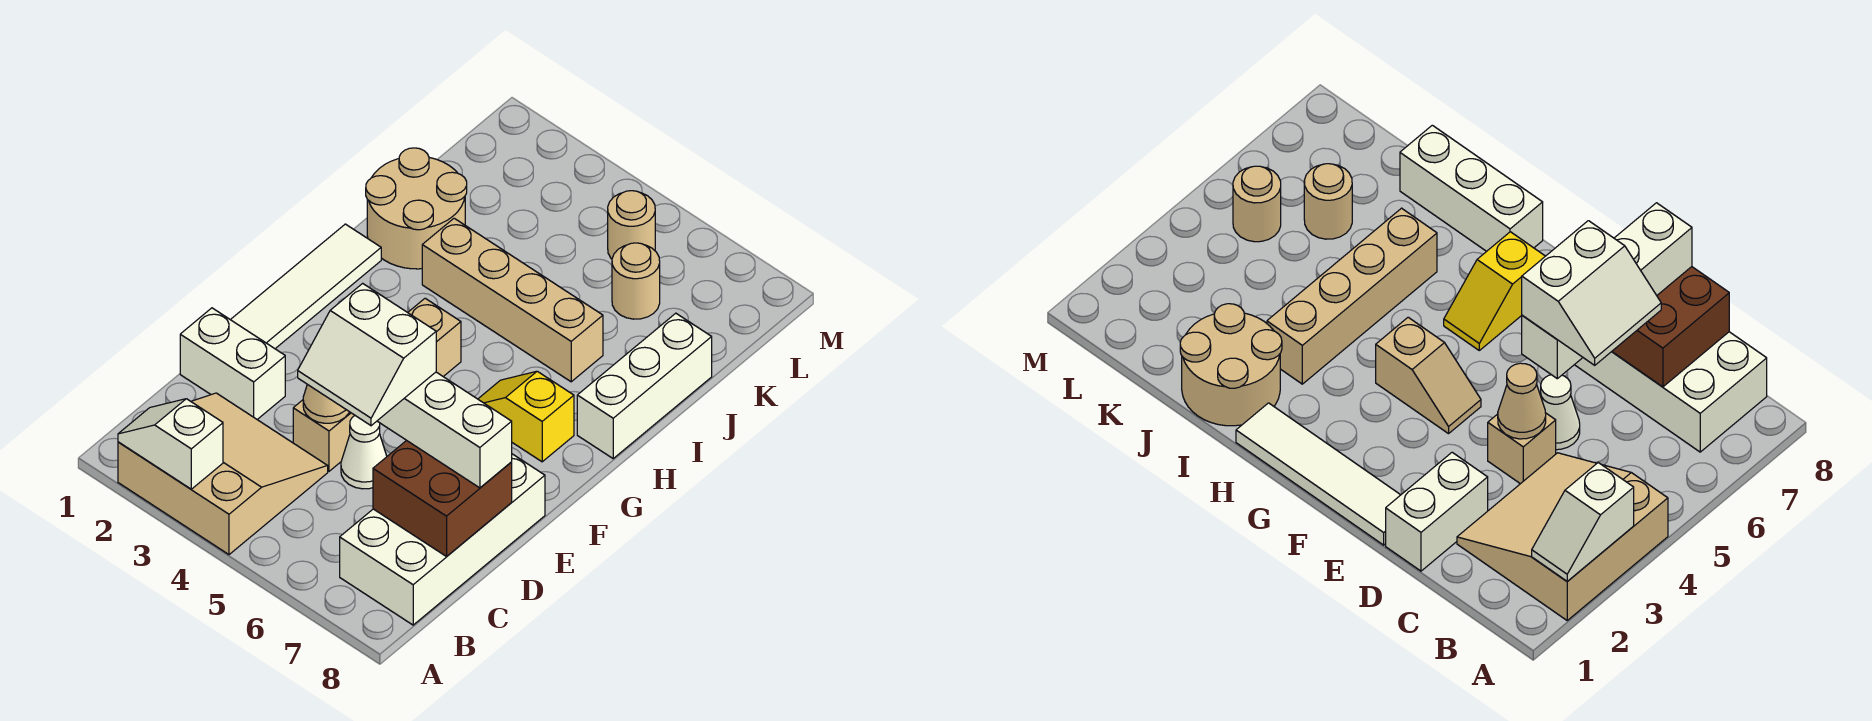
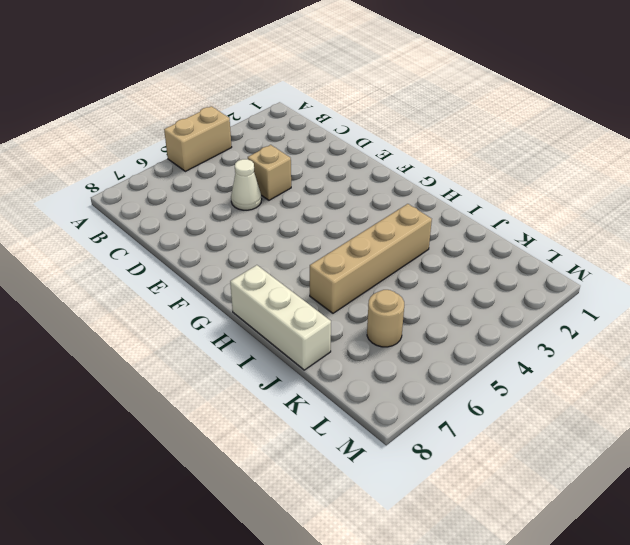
tan brick A4:A5 level 1 -> tan slope A2:C4 level 1 top A
none -> white brick B7:E8 level 1
none -> white brick D1:D2 level 1
none -> white tile E1:H1 level 1

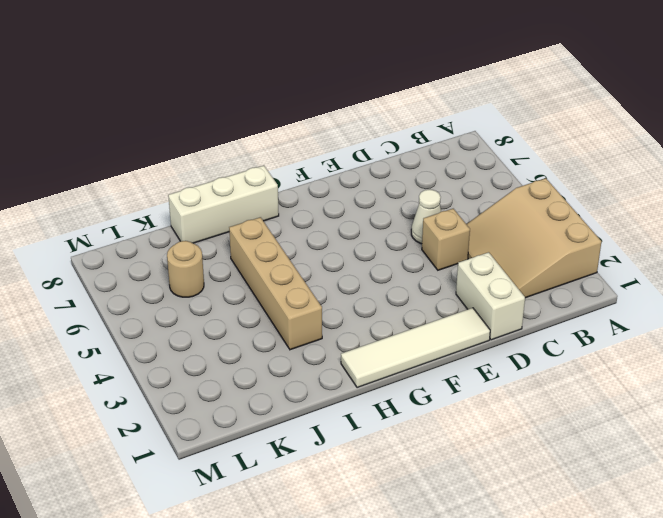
none -> white brick B7:E8 level 1
none -> tan slope F4:G4 level 1 top G
none -> yellow slope G6:G7 level 1 top 7

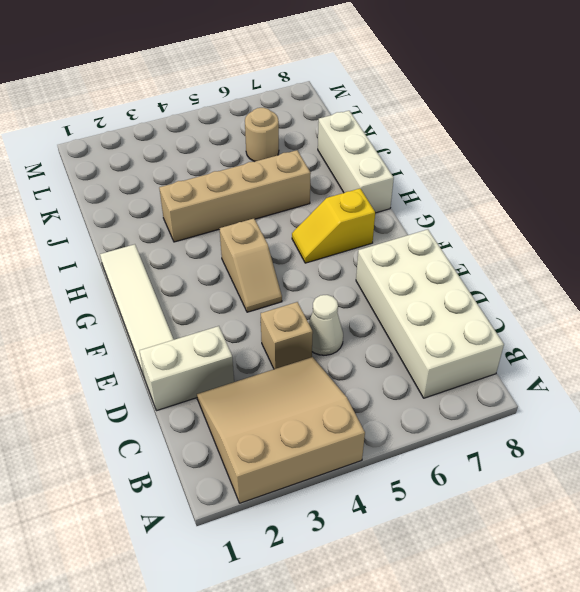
none -> tan round brick I1:J2 level 1
none -> tan round brick L5 level 1
none -> white slope A2:A3 level 2 top 3

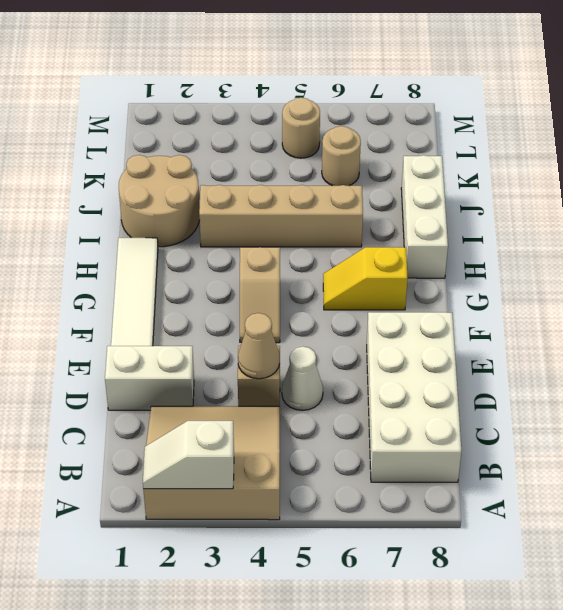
none -> brown brick C7:D8 level 2
none -> white brick D5:D8 level 3
none -> white slope C5:D6 level 4 top D

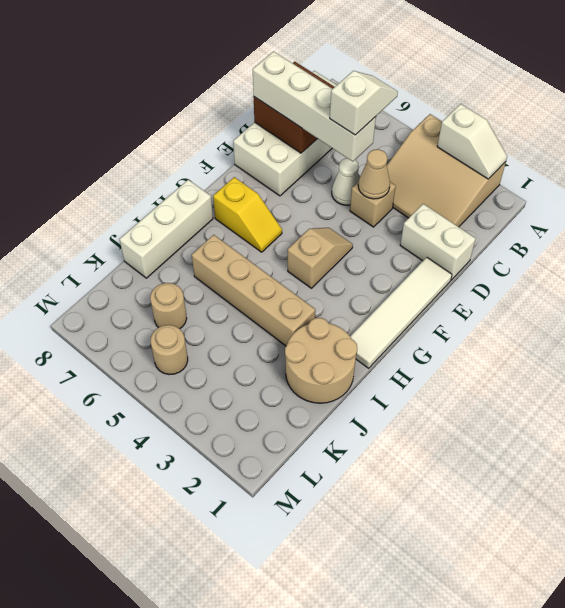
white slope C5:D5 level 4 top D -> white slope C5:D6 level 4 top D

